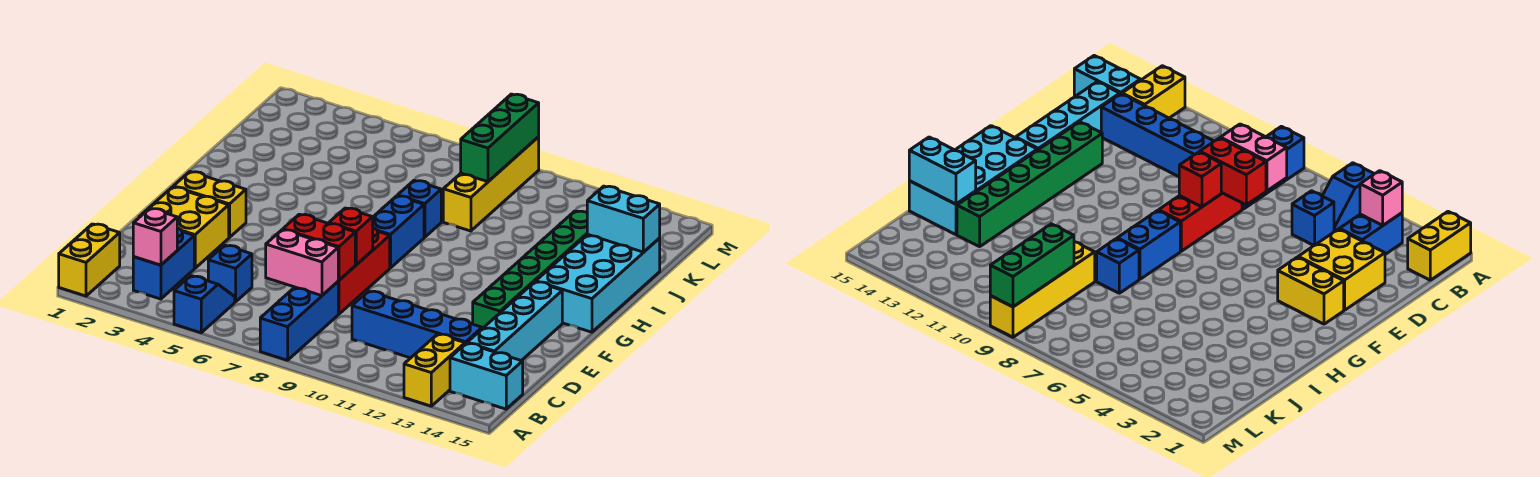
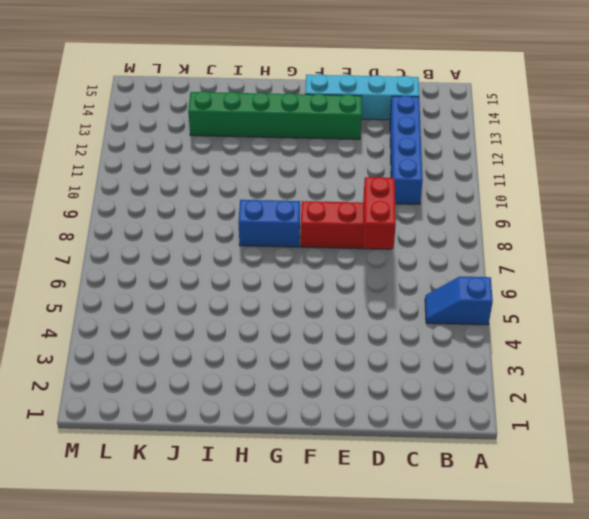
none -> yellow brick A1:B1 level 1
none -> blue brick A8:C8 level 1
none -> yellow brick A13:B13 level 1

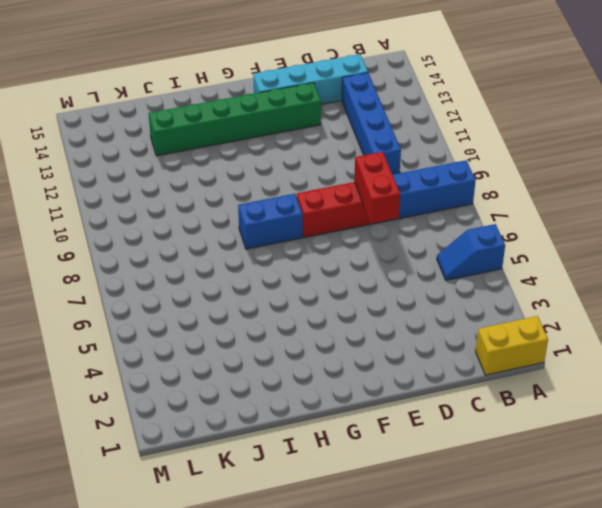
none -> yellow brick A13:B13 level 1
none -> blue brick B3:C3 level 1
none -> cyan brick B14:B15 level 1

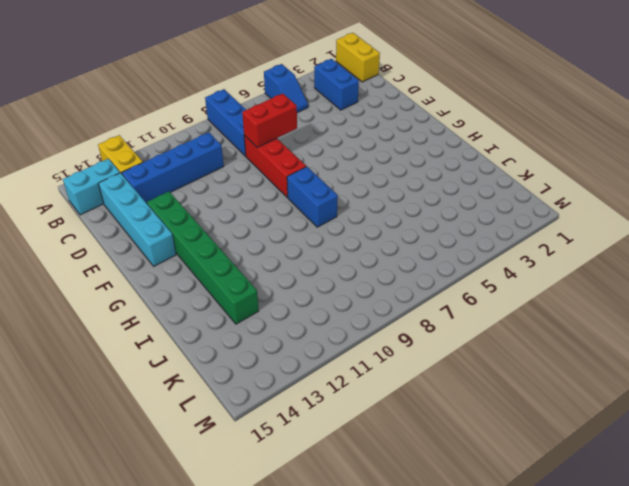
none -> blue brick C5 level 1
none -> yellow brick D2:E3 level 1
none -> yellow brick F2:F3 level 1

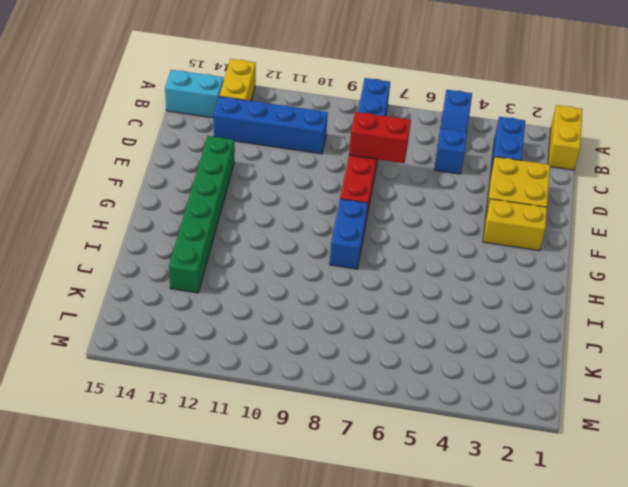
none -> cyan brick C14:F14 level 1
none -> cyan brick G14:J15 level 1
none -> blue brick I8 level 1

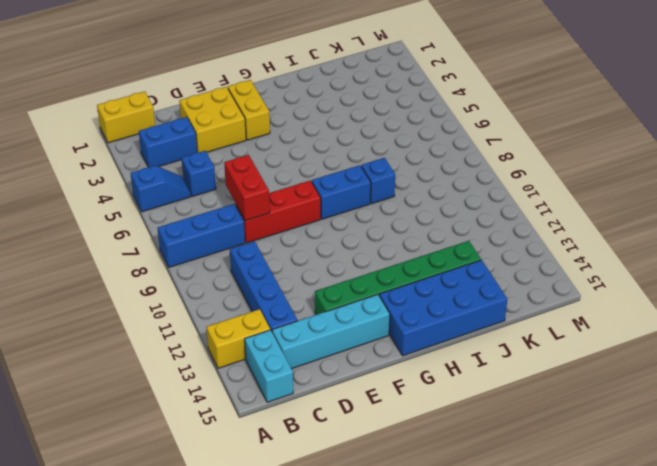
blue brick G14:J15 level 1 -> cyan brick G14:J15 level 1
none -> yellow brick J9:M9 level 1
none -> pink brick B3 level 2
none -> pink brick C7:C8 level 2

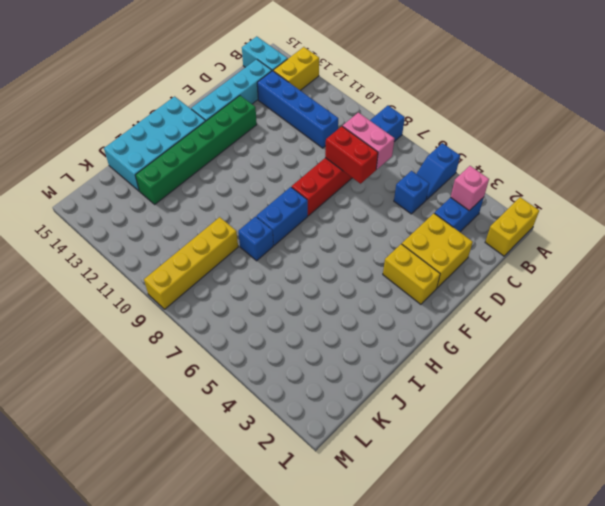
none -> red brick E8 level 2
none -> cyan brick J14:J15 level 2
none -> green brick K9:M9 level 2

